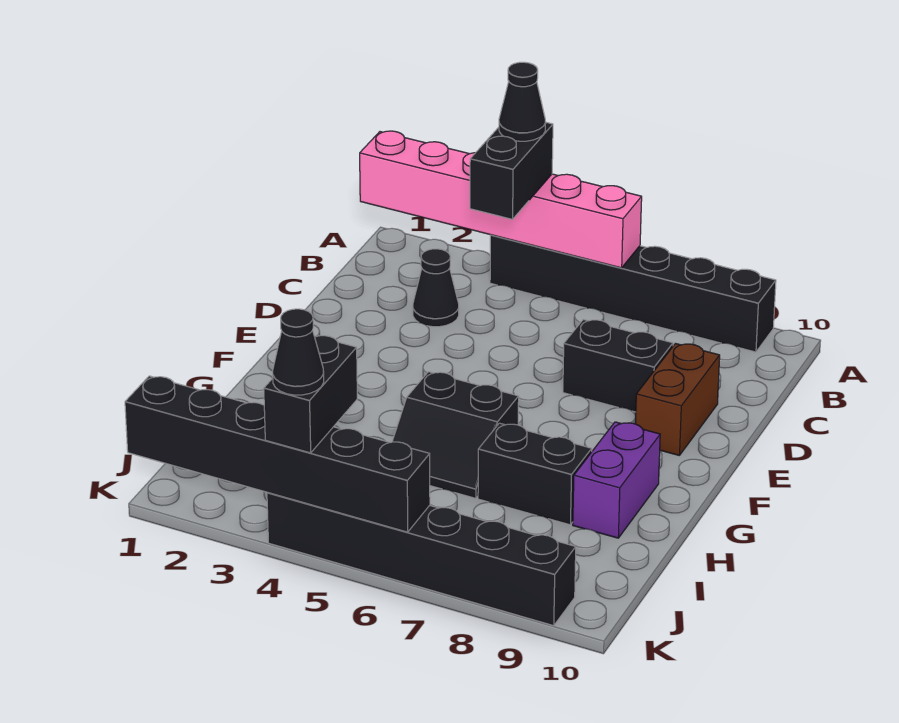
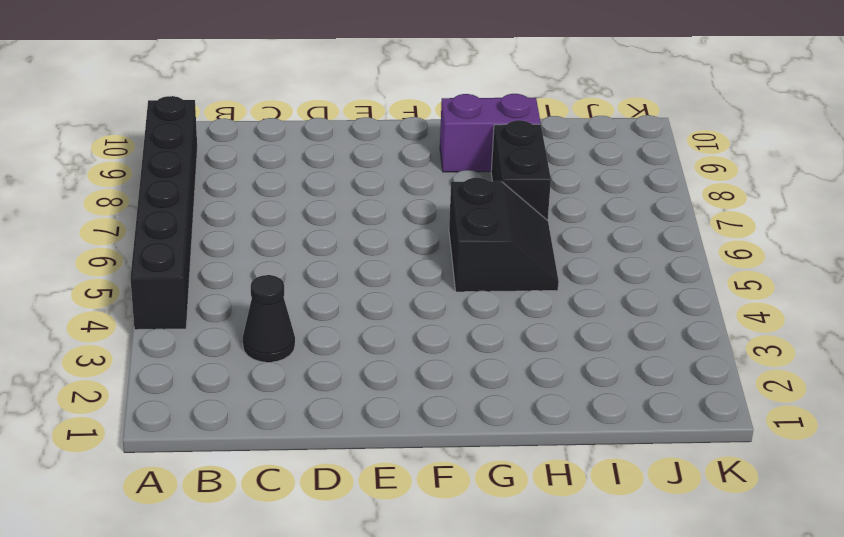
none -> black brick D7:D8 level 1
none -> brown brick D9:E9 level 1
none -> black brick K4:K9 level 1

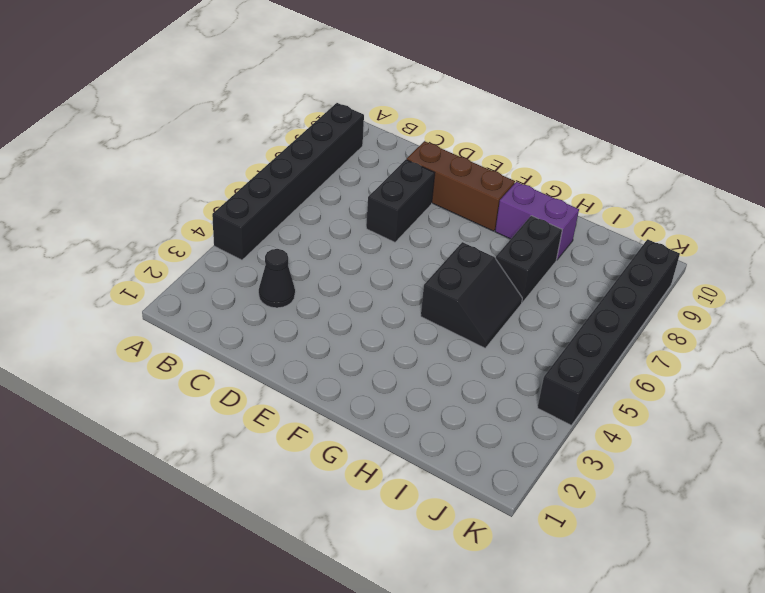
brown brick D9:F9 level 1 -> brown brick D9:E9 level 1
none -> pink brick A1:A6 level 2
none -> black brick K1:K6 level 2
none -> black brick A4:B4 level 3

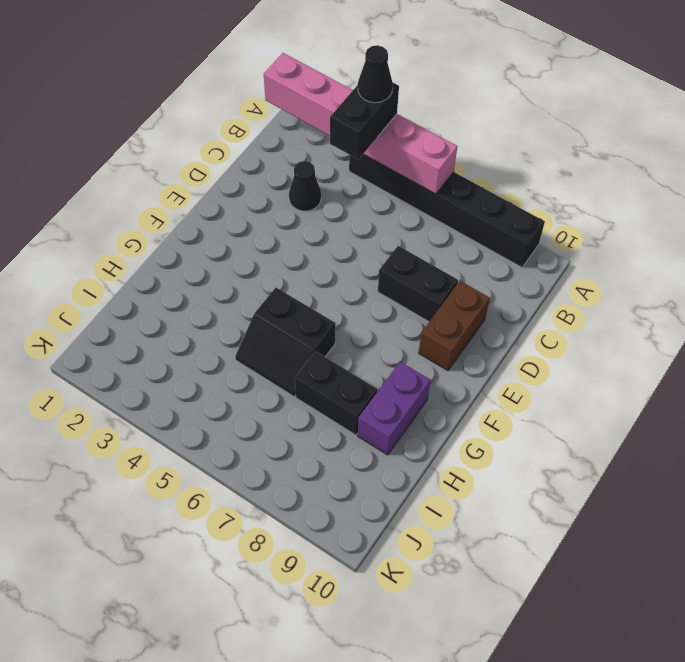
none -> black brick K4:K9 level 1
none -> black brick K1:K6 level 2
none -> black brick J4:K4 level 3

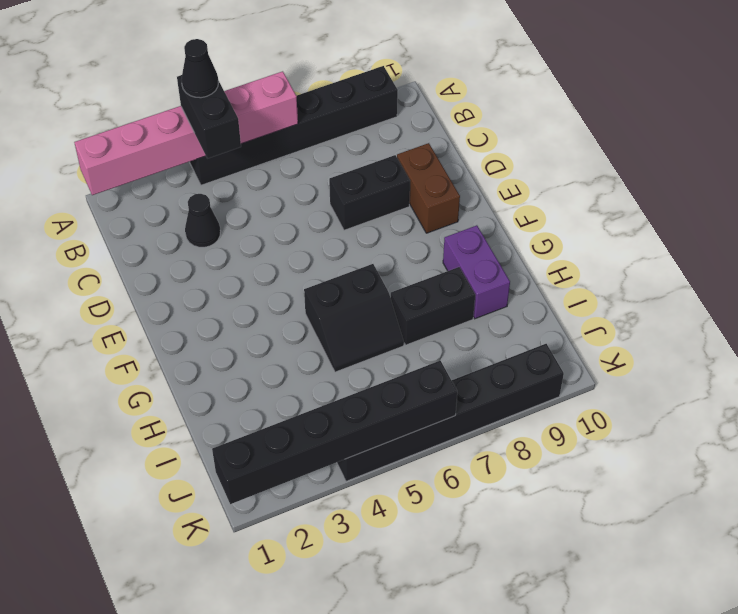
none -> black brick J4:K4 level 3
none -> black cone K4 level 4

